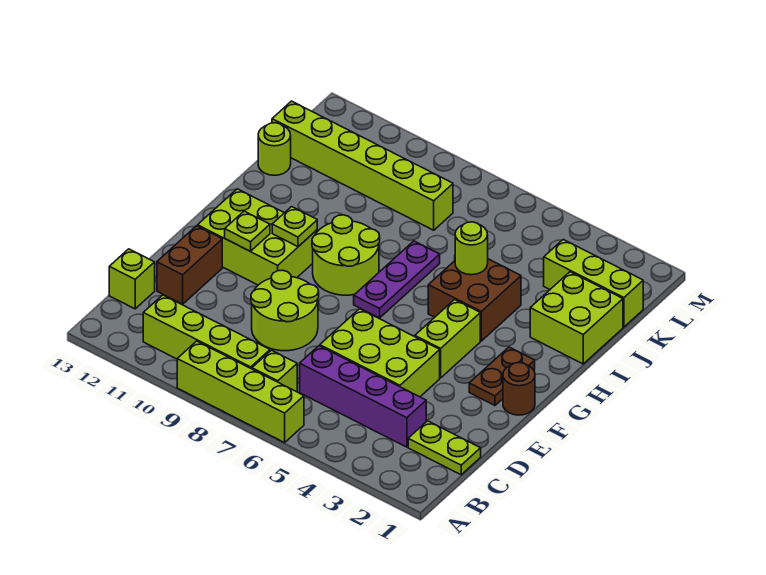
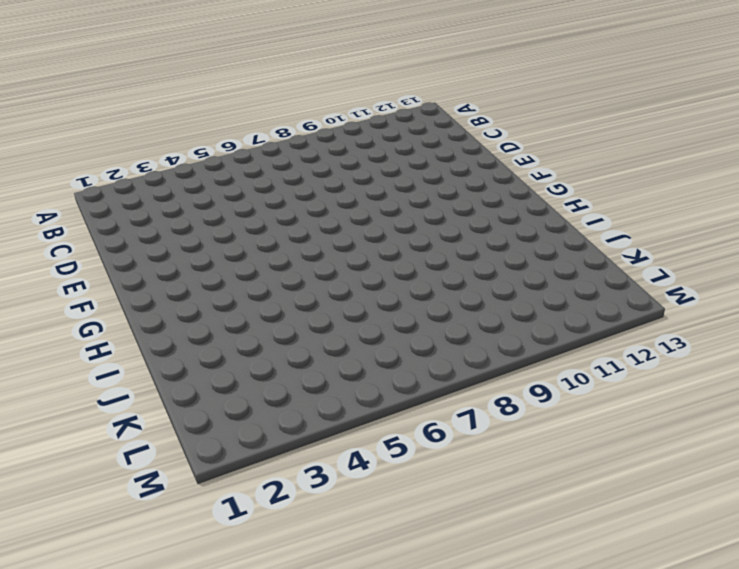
none -> lime brick A6:A9 level 1
none -> lime brick B7 level 1
none -> lime brick B8:B11 level 1

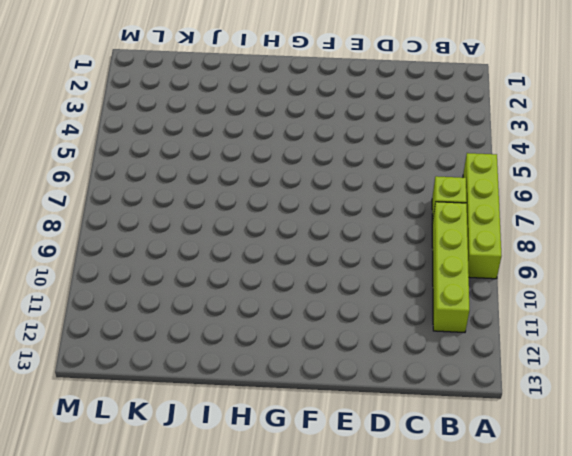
none -> lime plate C1:C2 level 1
none -> purple brick C3:C6 level 1
none -> lime brick C13 level 1

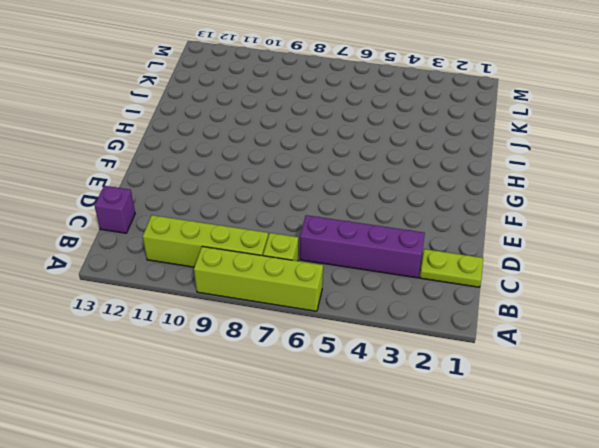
purple brick C13 level 1 -> lime brick C13 level 1
none -> lime brick D4:E6 level 1
none -> lime round brick D8:E9 level 1
none -> brown brick D12:E12 level 1

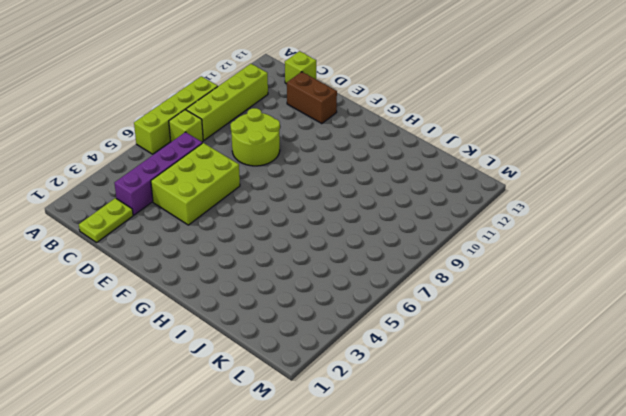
none -> brown round brick F1 level 1
none -> brown plate F2:G2 level 1
none -> lime brick F4:G4 level 1

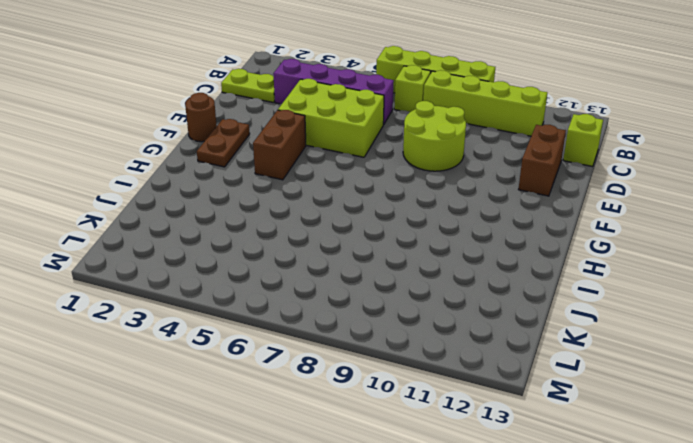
brown brick F4:G4 level 1 -> lime brick F4:G4 level 1
none -> lime brick F10:G12 level 1
none -> purple plate G7:I7 level 1
none -> lime round brick G8:H9 level 1

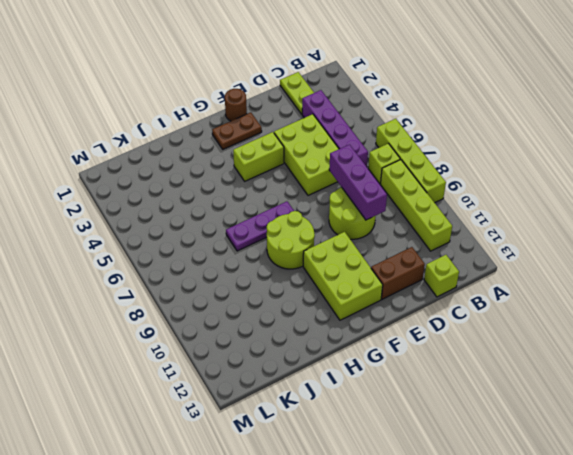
purple brick D7:D9 level 2 -> none
none -> brown brick H4:I5 level 1
none -> lime brick I1:J2 level 1
none -> lime round brick J13 level 1

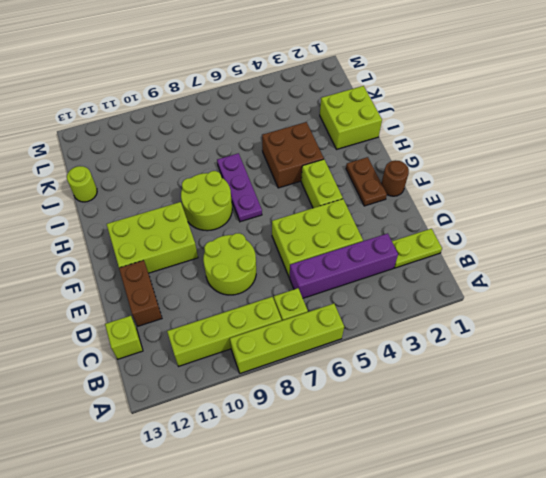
none -> lime brick K1:K3 level 1
none -> lime brick K8:K13 level 1
none -> lime plate F11 level 2

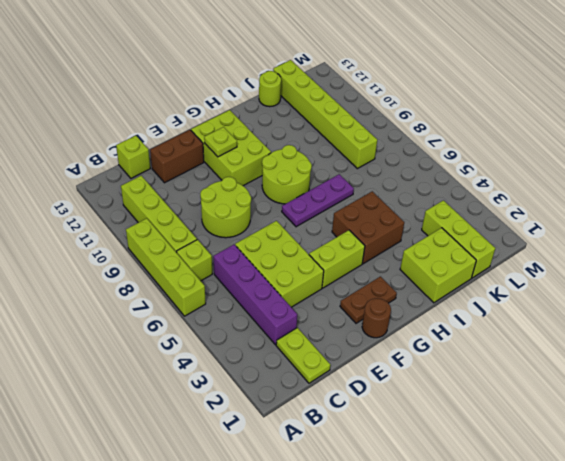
none -> lime plate G10 level 2
none -> lime round brick I5 level 2

